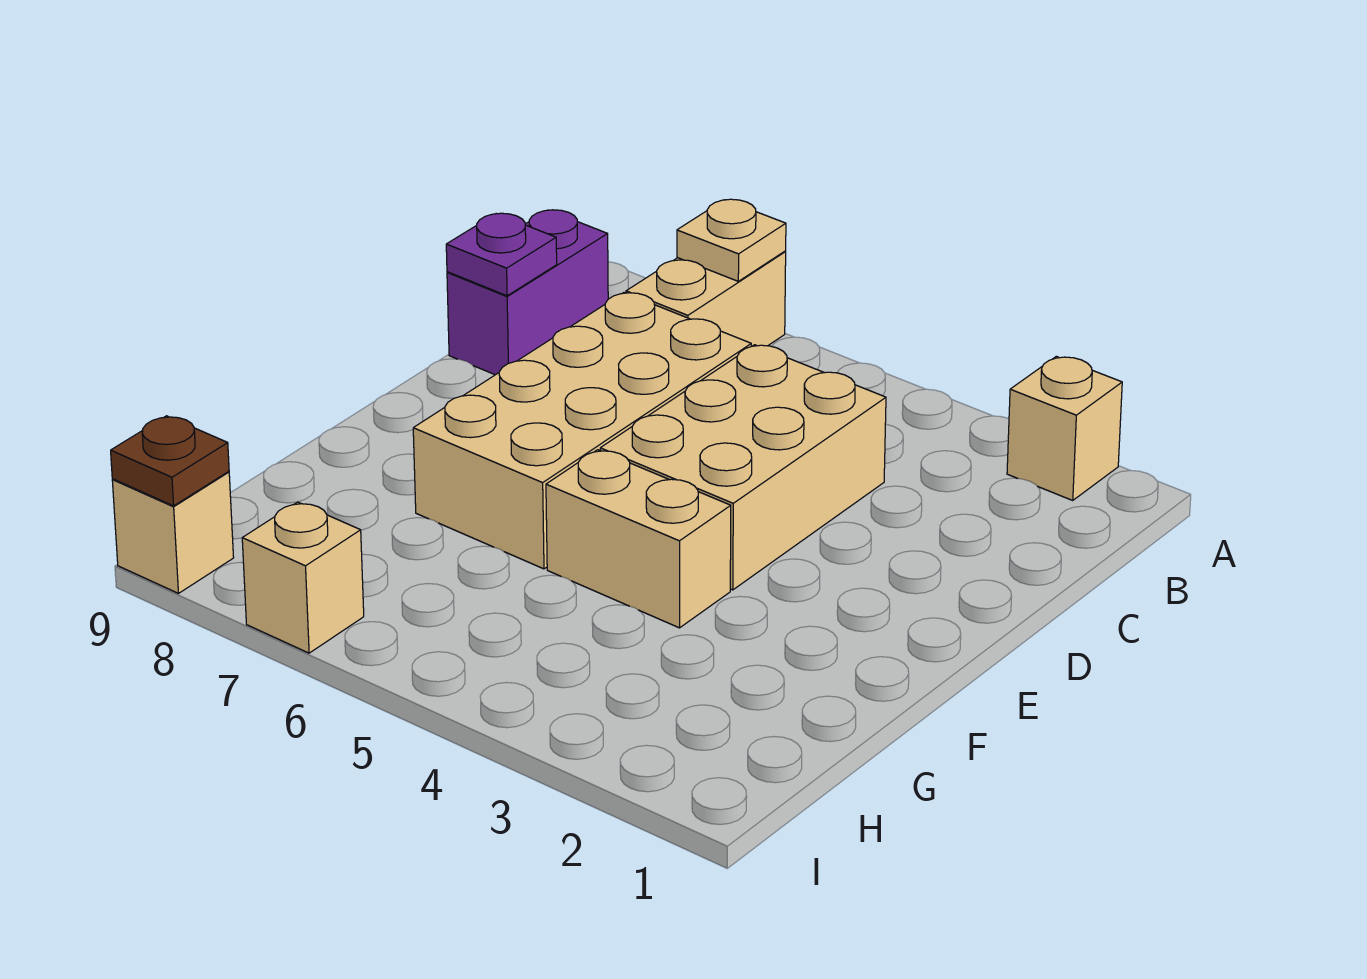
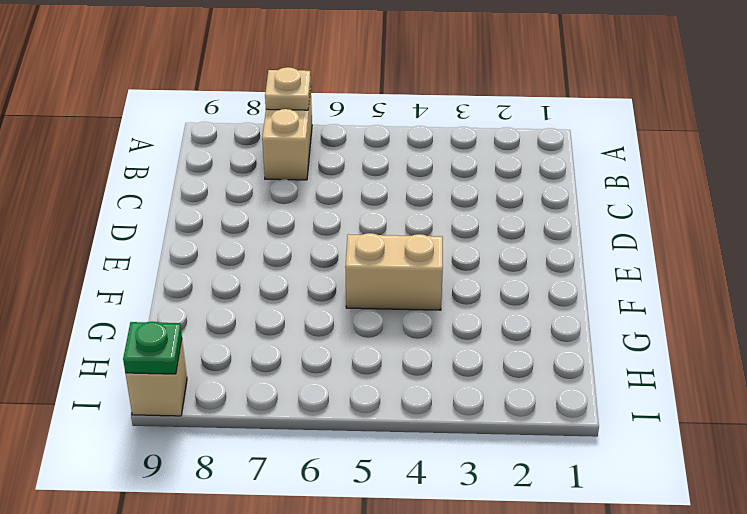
green plate I9 level 2 -> brown plate I9 level 2
none -> tan brick A2 level 1
none -> purple brick B9:C9 level 1

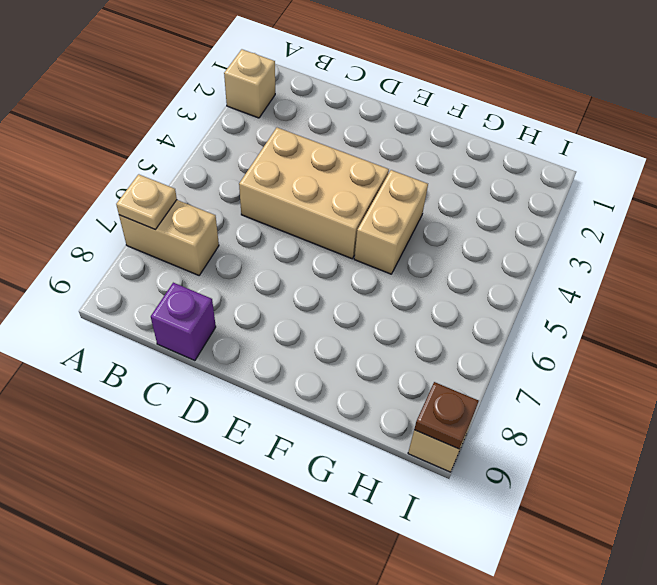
purple brick C9 level 1 -> purple brick B9:C9 level 1
none -> tan brick C6:F7 level 1
none -> tan brick I7 level 1

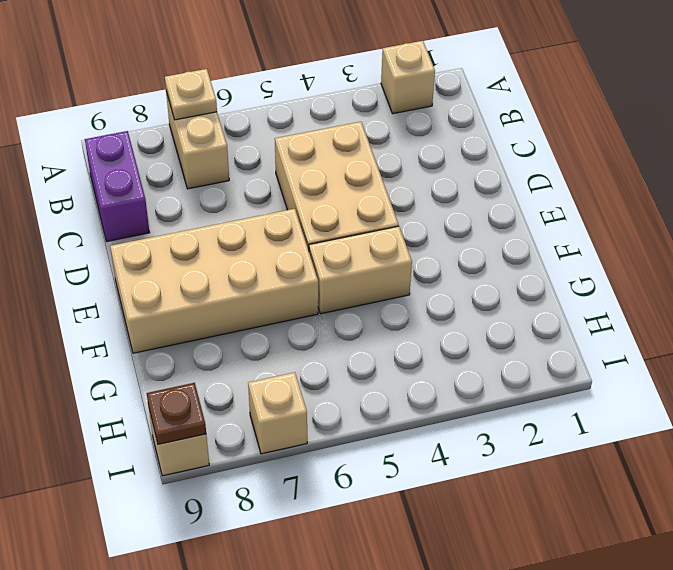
tan brick E6:F9 level 1 -> tan brick C6:F7 level 1
none -> purple plate C9 level 2

